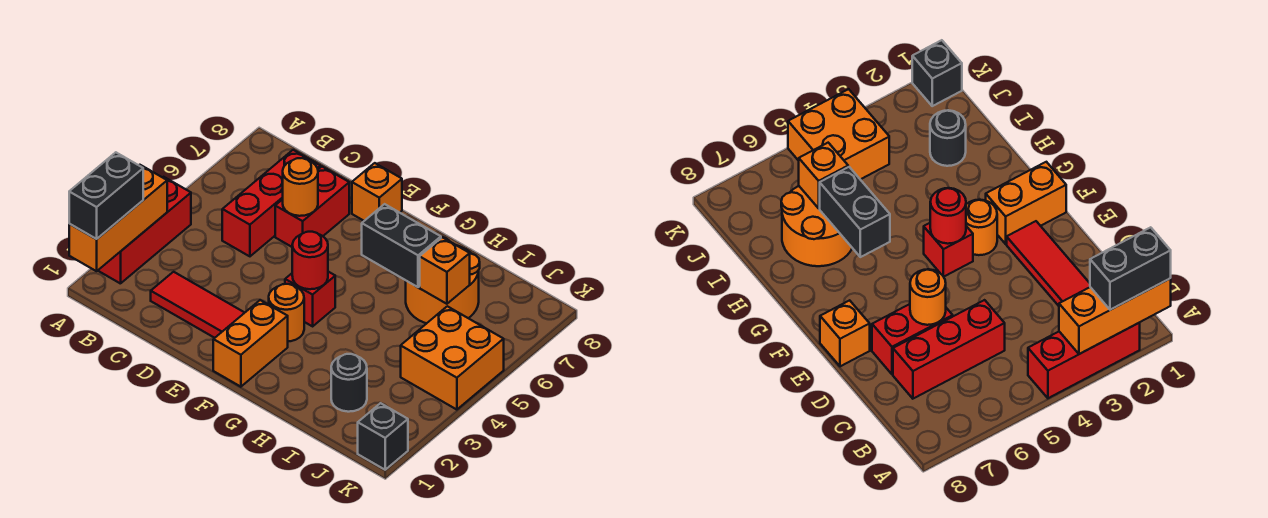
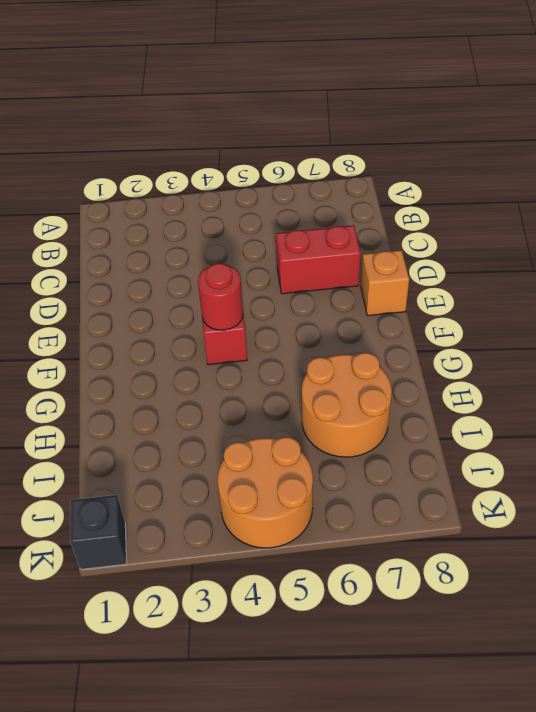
orange round brick J4:K5 level 1 -> orange brick J4:K5 level 1
none -> red brick A2:A4 level 1
none -> red tile C2:E2 level 1
none -> red brick C5:C7 level 1

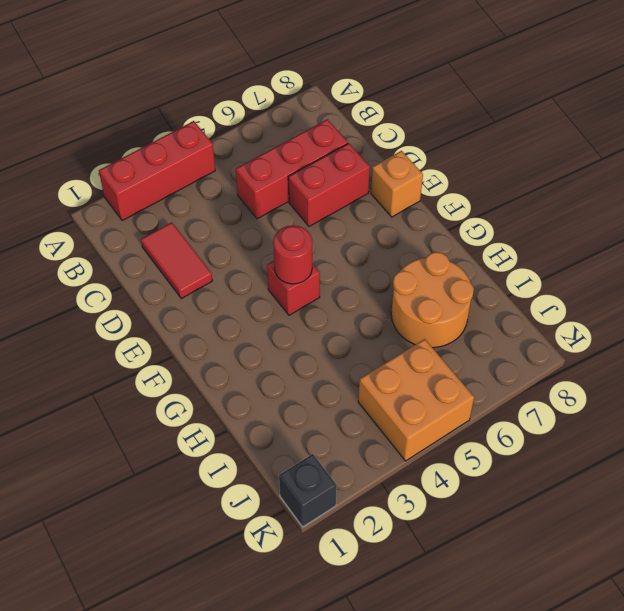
red tile C2:D2 level 1 -> red tile C2:E2 level 1
none -> orange brick F1:F2 level 1
none -> orange round brick F3 level 1
none -> black round brick I2 level 1

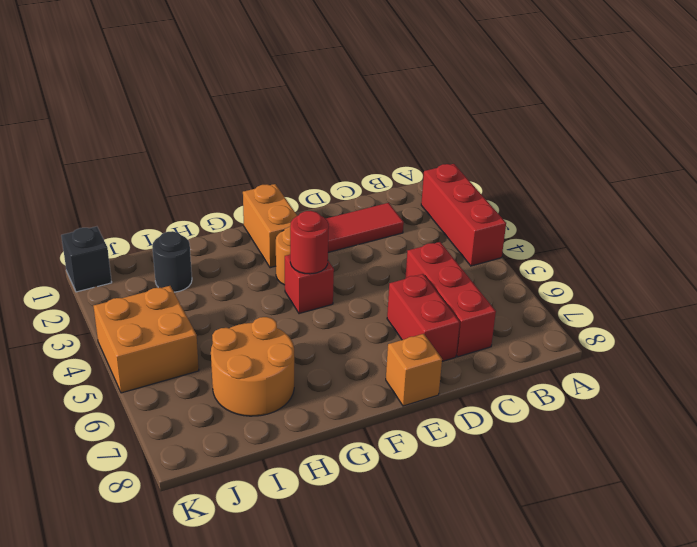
none -> orange brick A1:A3 level 2
none -> orange round brick D6 level 2
none -> black brick G6:H6 level 2

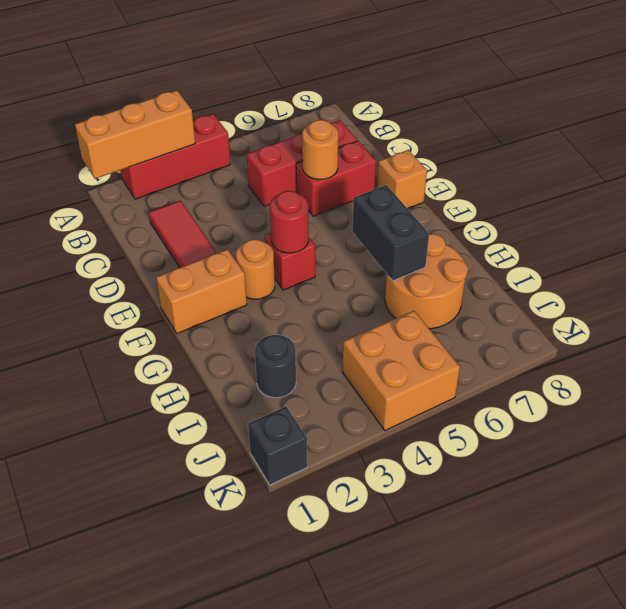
none -> orange brick I6 level 2
none -> black brick A1:A2 level 3

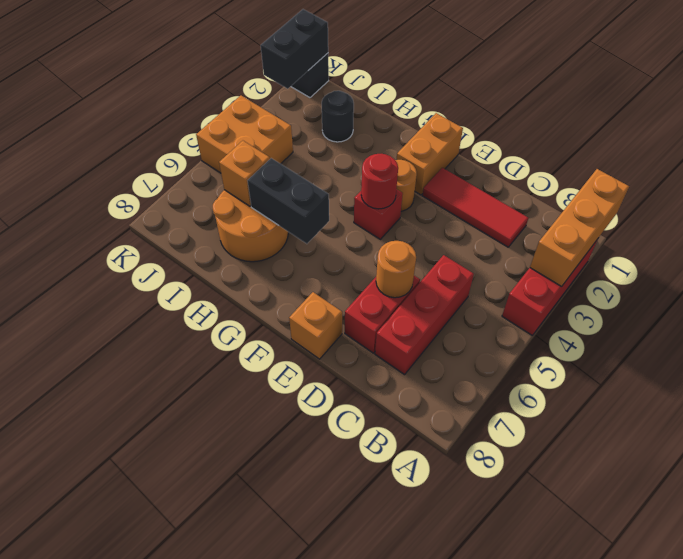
black brick K1:K2 level 2 -> black brick A1:A2 level 3

